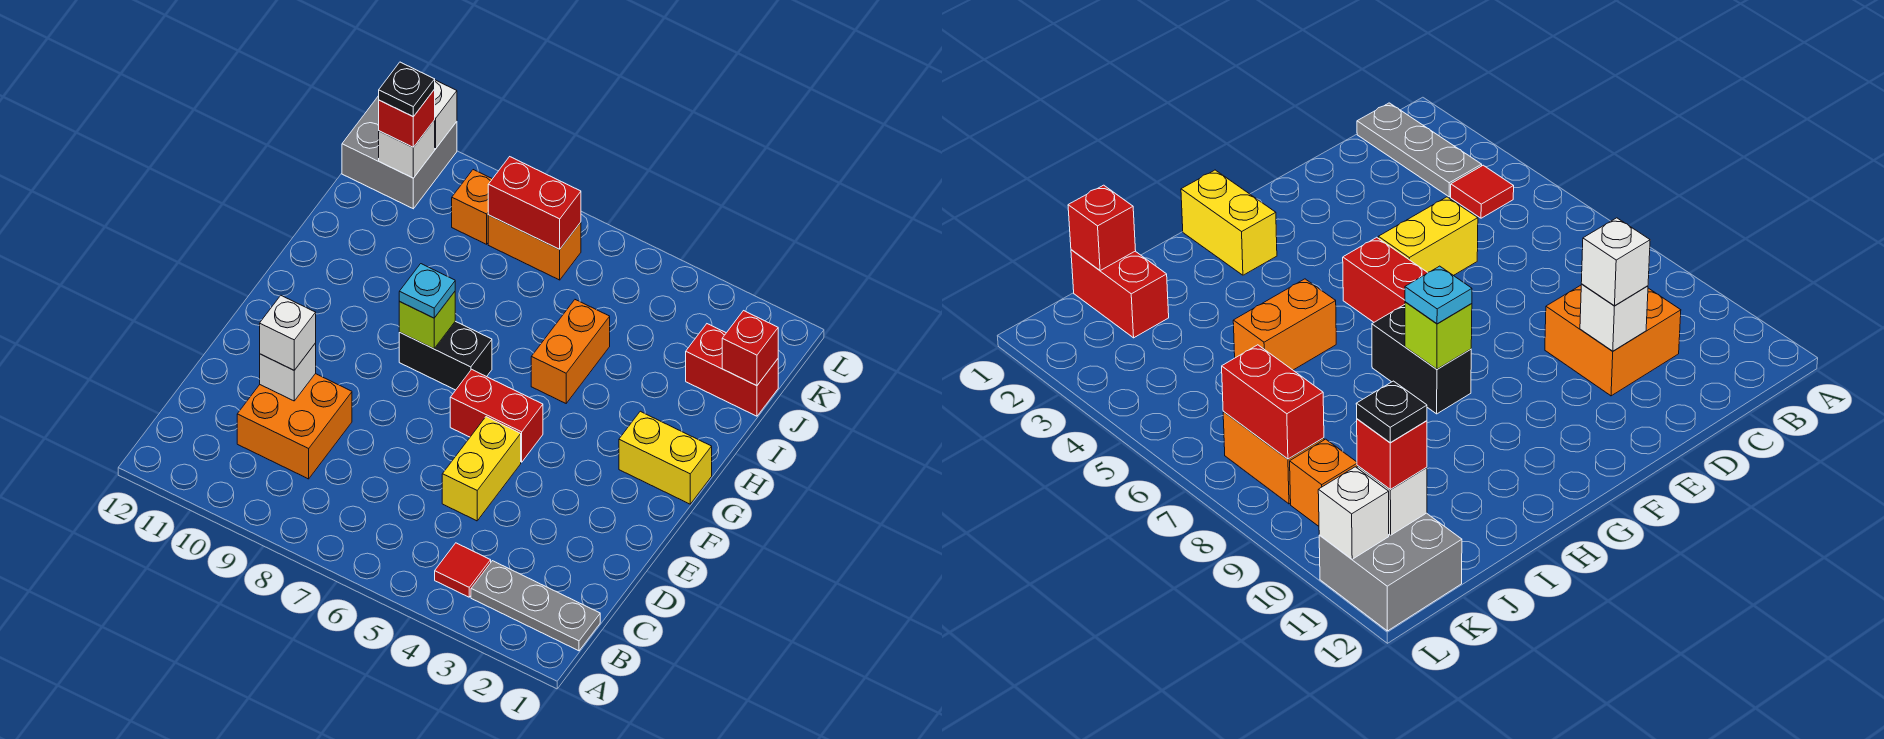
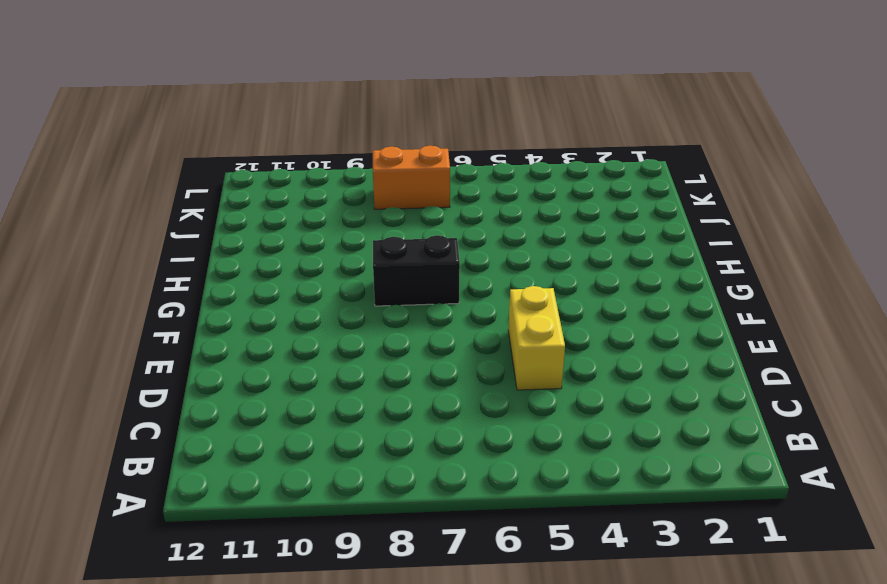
none -> grey plate B1:B3 level 1
none -> red tile B4 level 1
none -> orange brick C9:D10 level 1

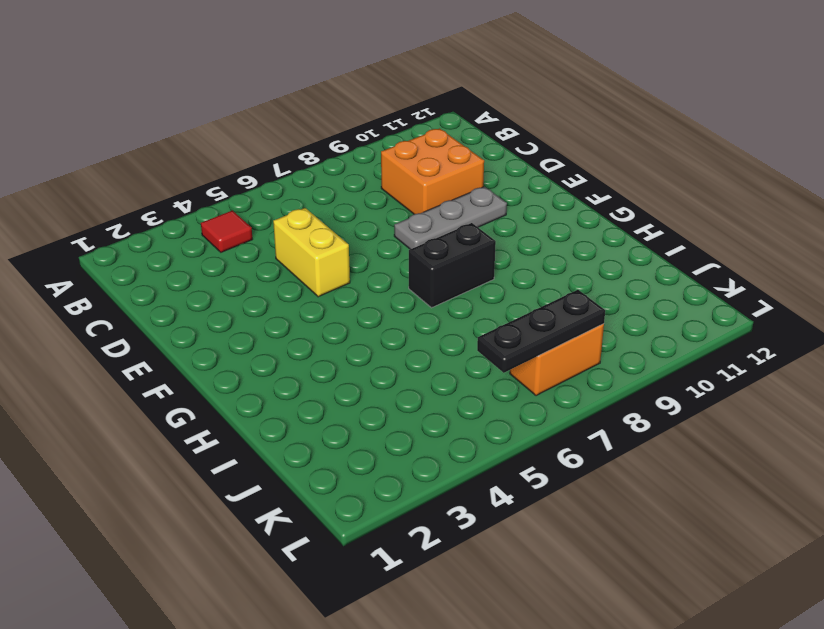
grey plate E8:E10 level 1 -> grey plate B1:B3 level 1
black plate K6:K8 level 2 -> red brick K7:K8 level 2
none -> red brick F5:F6 level 1
none -> yellow brick G1:G2 level 1
none -> orange brick H5:I5 level 1

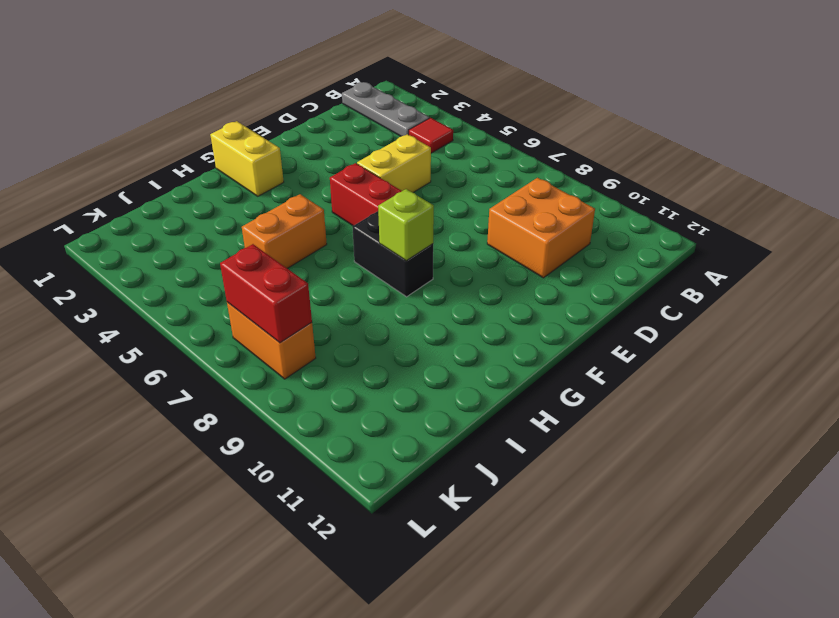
none -> red brick J1:J2 level 1
none -> orange brick K9 level 1
none -> grey brick K11:L12 level 1

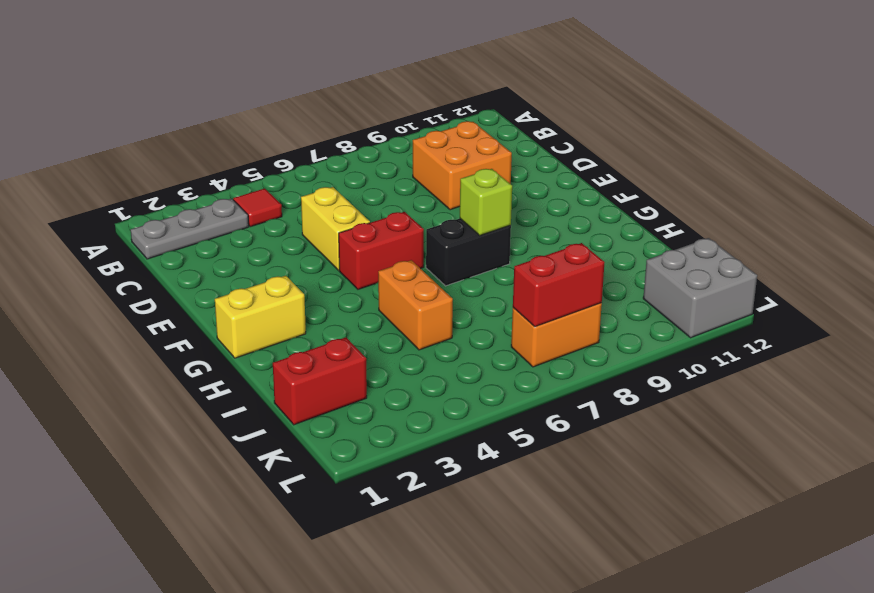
none -> orange brick K9 level 1
none -> white brick D10 level 2
none -> red brick J1 level 2

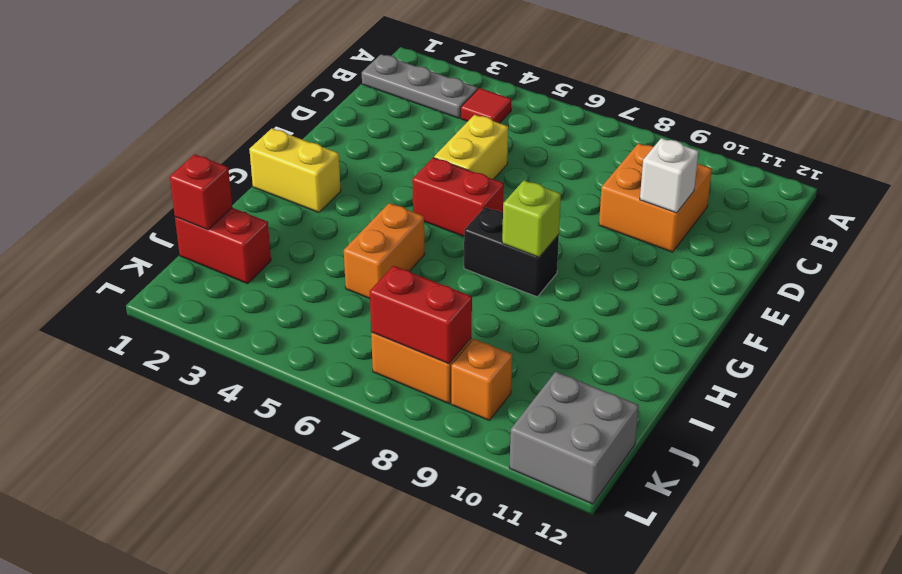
none -> white brick K11 level 2
none -> white brick L11 level 2
none -> white brick D10 level 3

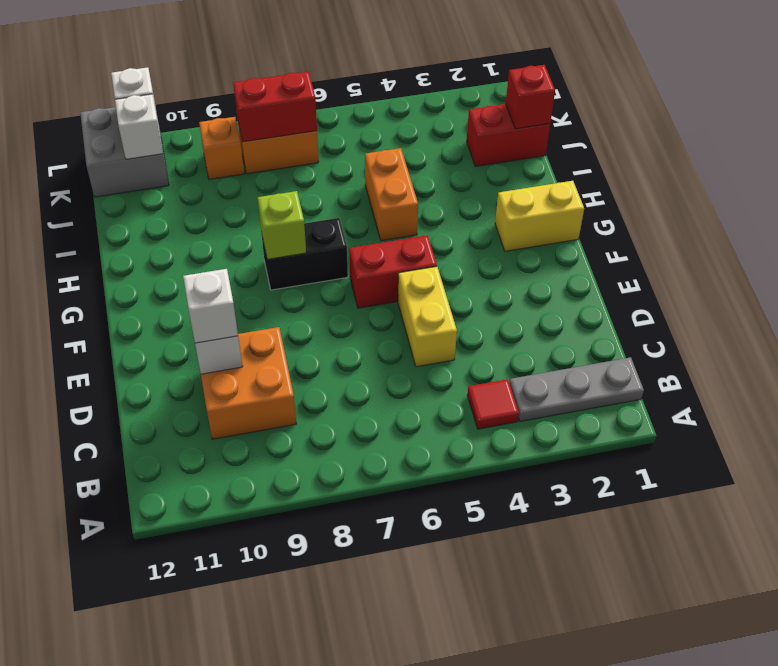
none -> cyan plate G8 level 3
none -> red brick K11 level 3
none -> black plate K11 level 4

